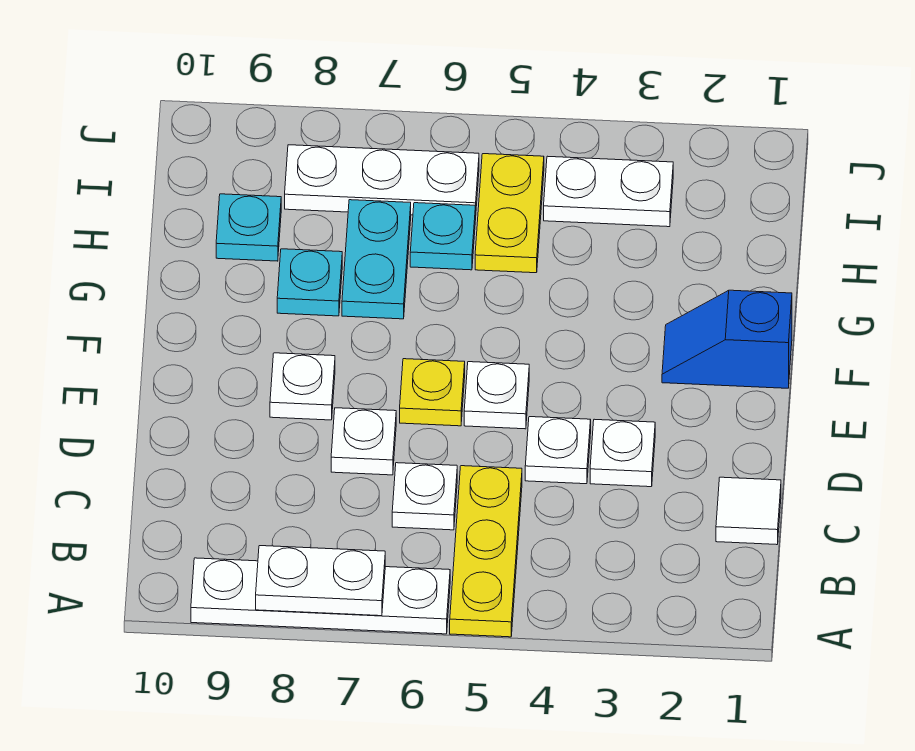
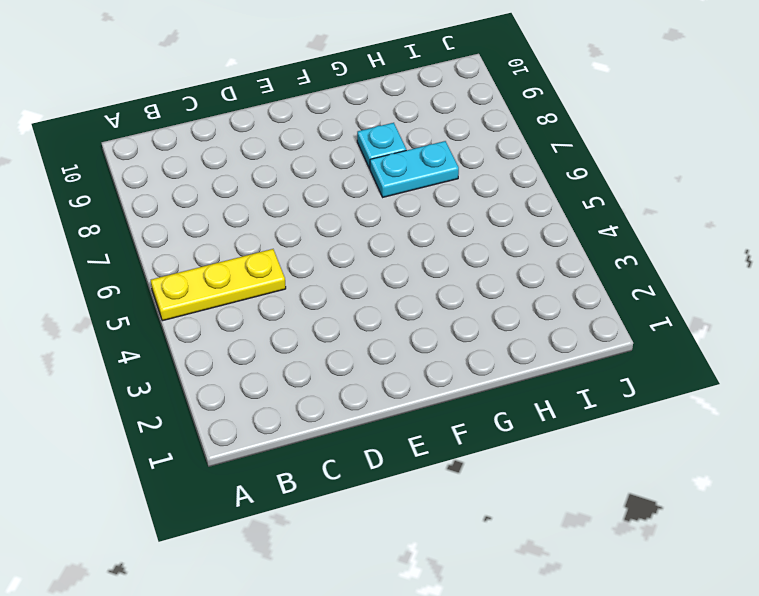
none -> white plate A6:A9 level 1
none -> white tile C1 level 1
none -> white plate C6 level 1

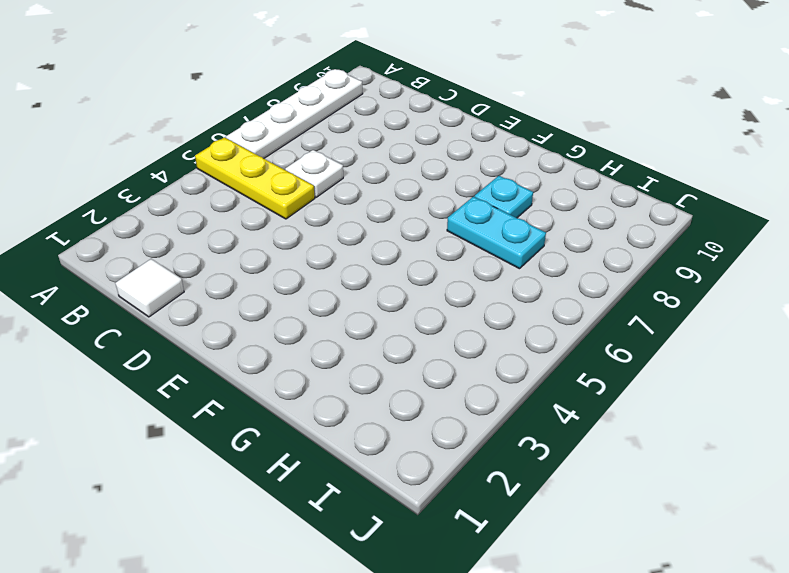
none -> white plate D3 level 1
none -> white plate D4 level 1
none -> white plate D7 level 1

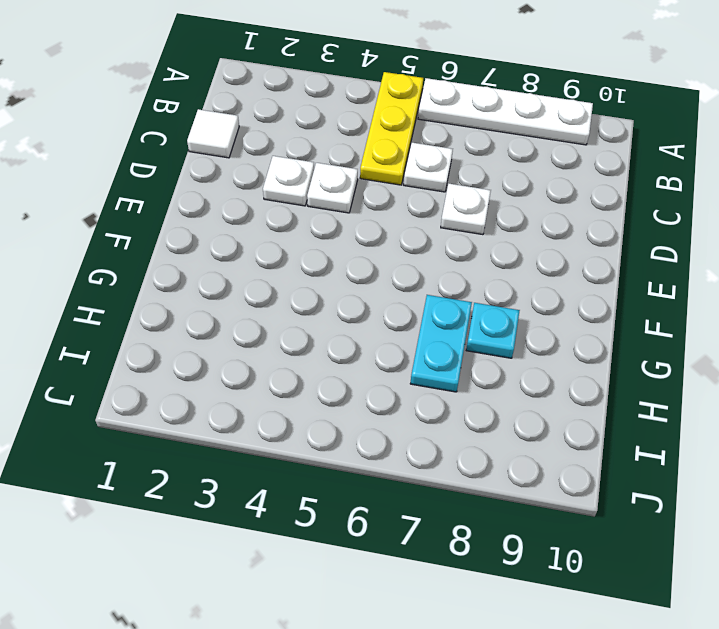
none -> white plate E5 level 1
none -> yellow plate E6 level 1
none -> white plate E8 level 1

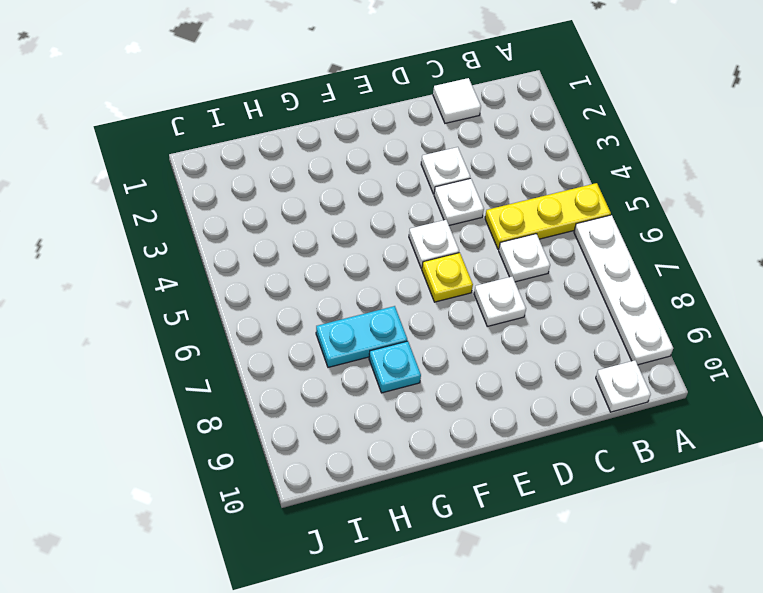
white plate B10 level 1 -> white plate E8 level 1
none -> blue slope F1:F2 level 1 top 1
none -> yellow plate H5:I5 level 1
none -> cyan plate H6 level 1

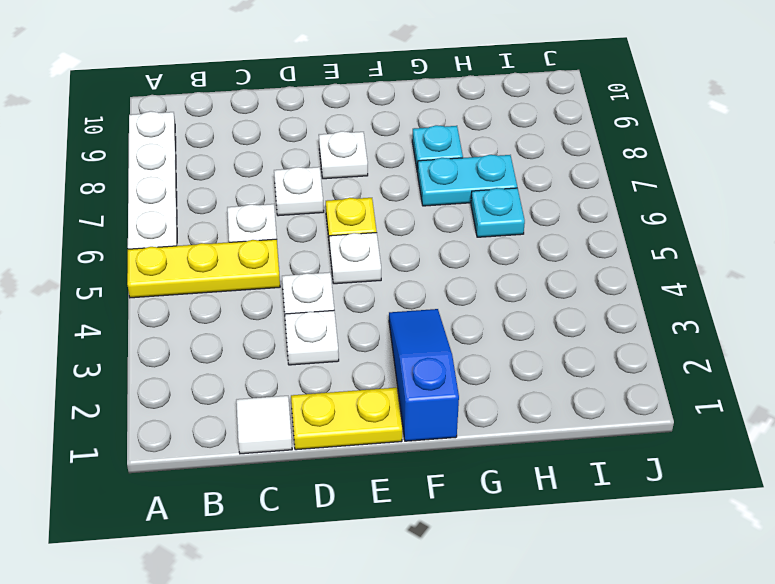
yellow plate D1:E1 level 1 -> yellow plate H5:I5 level 1
blue slope F1:F3 level 1 top 1 -> blue slope F1:F2 level 1 top 1
none -> cyan plate H9 level 1
none -> white plate I3:I4 level 1
none -> white plate I6:I8 level 1

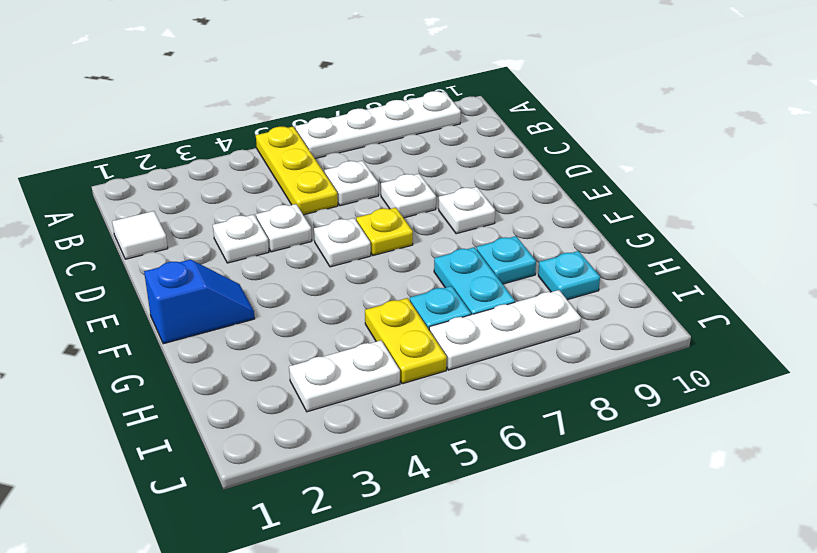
none -> white plate A7:A8 level 2

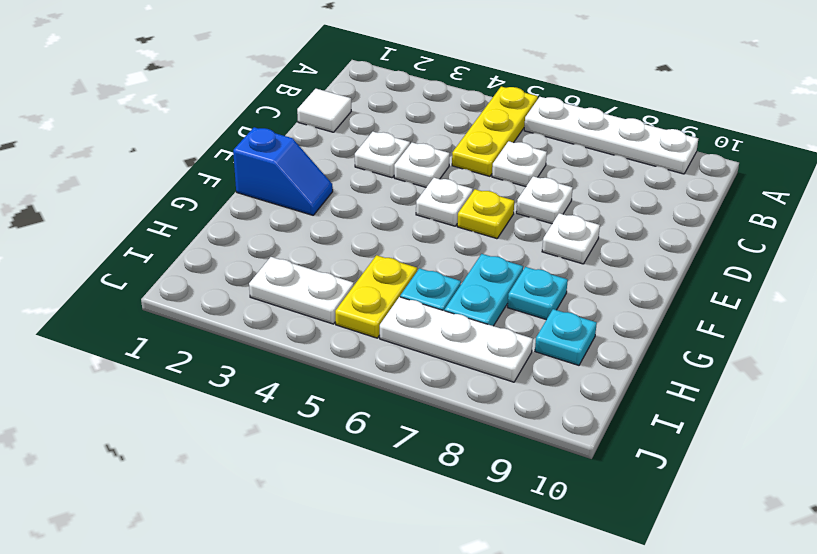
none -> white plate A7:A8 level 2

